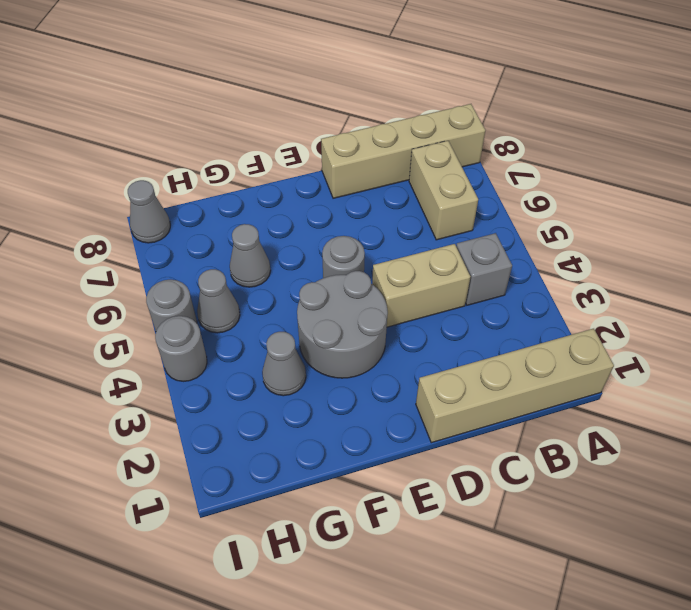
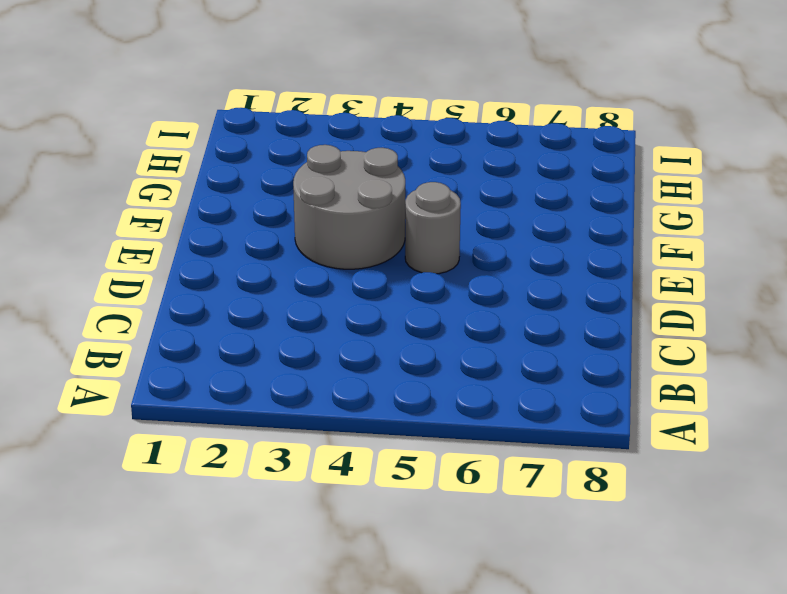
none -> tan brick A1:D1 level 1
none -> tan brick A8:D8 level 1
none -> grey brick B4 level 1

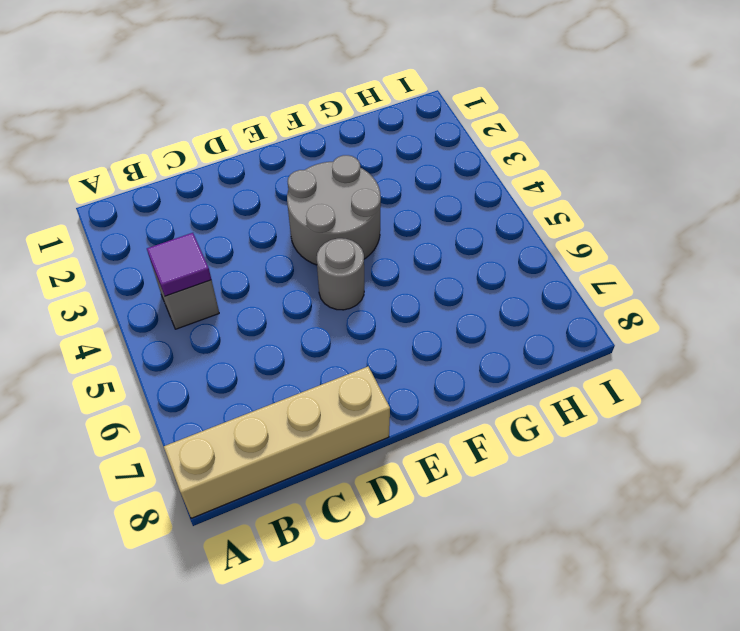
purple tile B4 level 2 -> none
none -> tan brick A1:D1 level 1
none -> tan brick B6:B7 level 1
none -> tan brick C4:D4 level 1

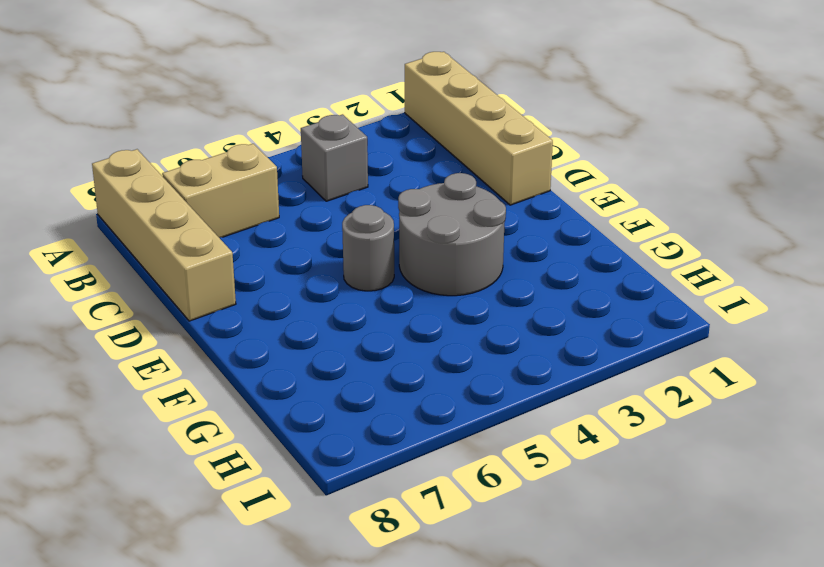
none -> tan brick C4:D4 level 1
none -> grey cone G3 level 1
none -> grey cone G6 level 1

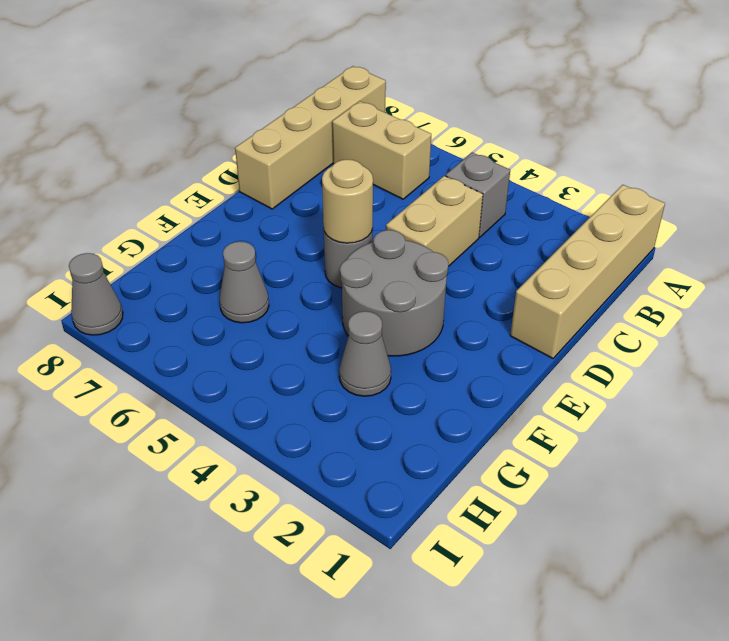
tan round brick E5 level 2 -> none
none -> grey cone H5 level 1
none -> grey round brick I4 level 1
none -> grey round brick I5 level 1

